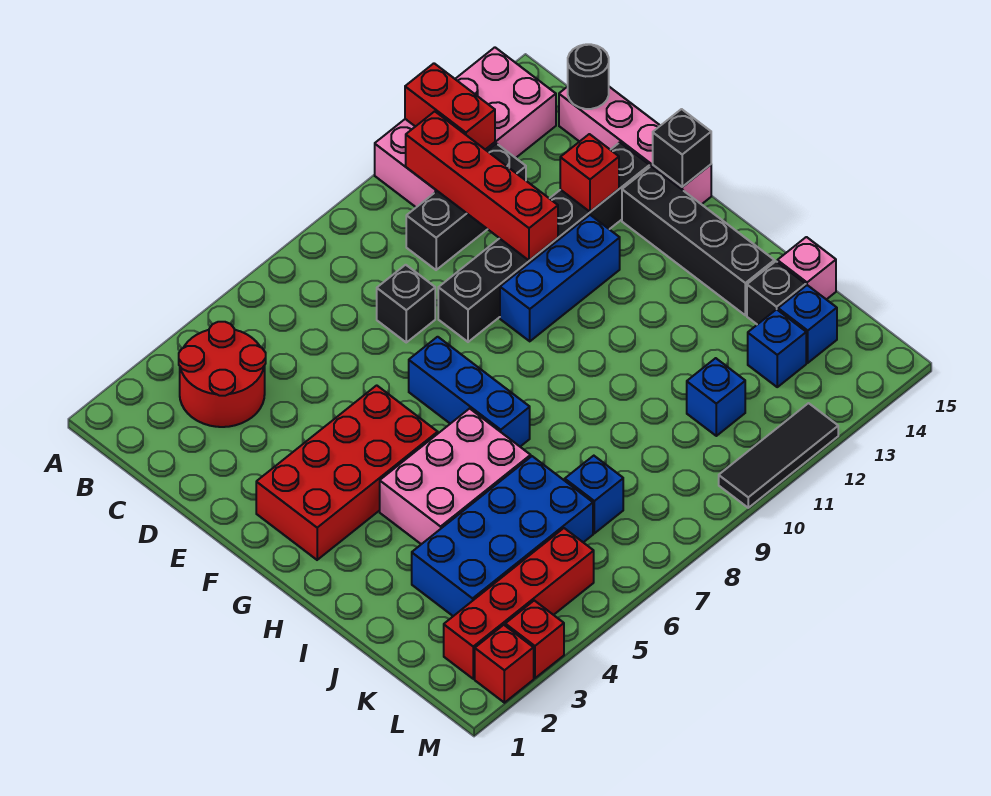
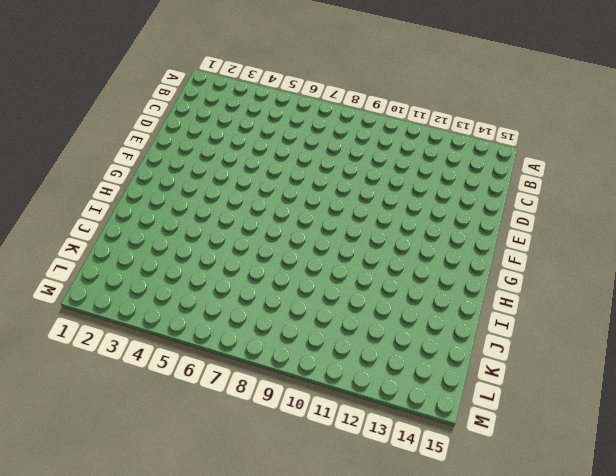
none -> pink brick A11:B14 level 1
none -> red round brick B3:C4 level 1
none -> black brick C10:C12 level 1

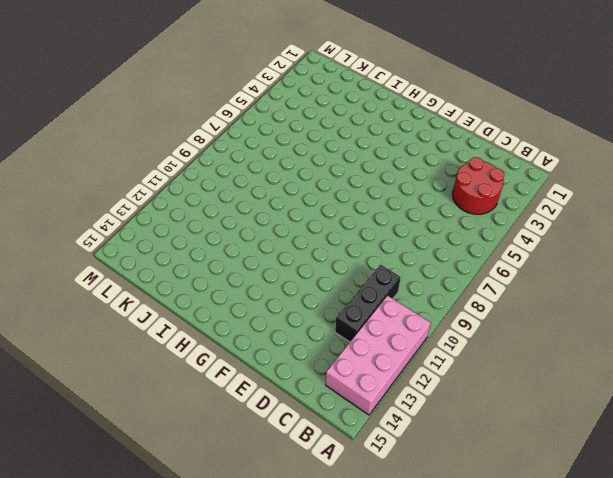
none -> pink brick C15:F15 level 1
none -> black brick D8 level 1
none -> black brick E9:E14 level 1

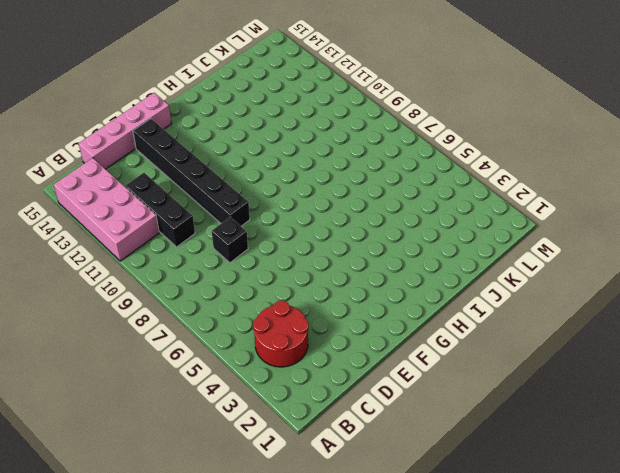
none -> red brick F2:G5 level 1
none -> blue brick F7:H7 level 1
none -> blue brick F10:F12 level 1

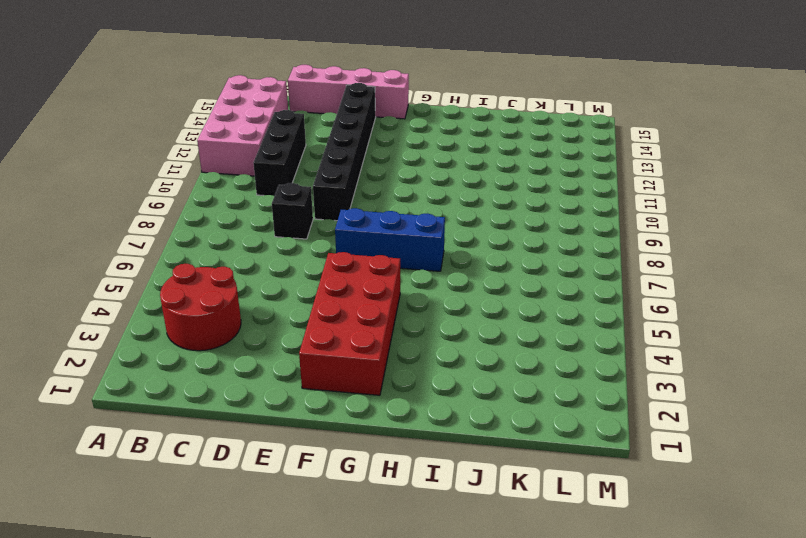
none -> blue brick F10:F12 level 1
none -> black brick F14:I14 level 1
none -> pink brick H4:I6 level 1

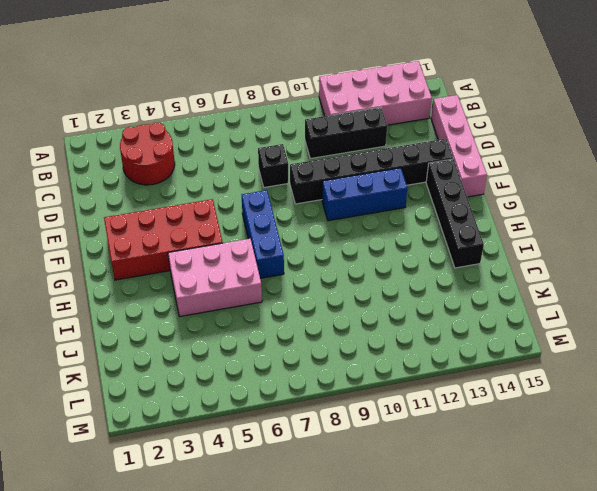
none -> blue brick J3:K6 level 1
none -> black brick J14 level 1
none -> pink brick J15 level 1

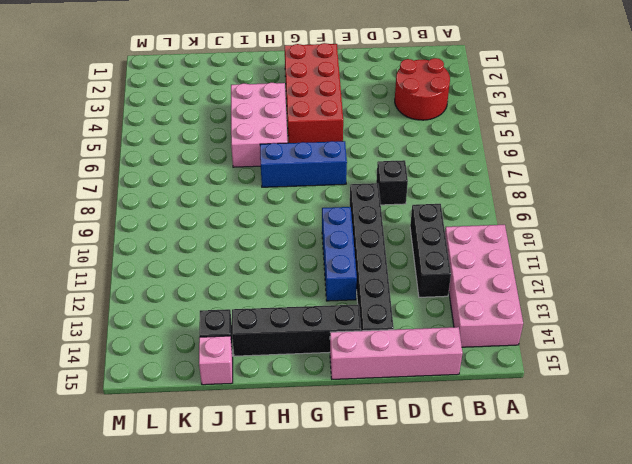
none -> blue brick J3:K6 level 1
none -> blue brick K7 level 1
none -> blue brick K11 level 1

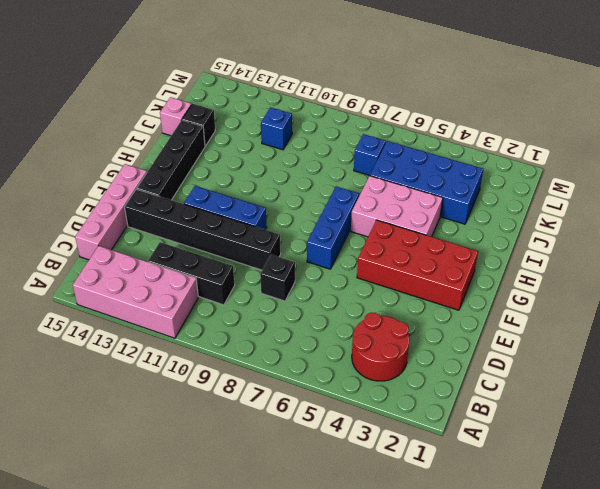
none -> blue brick K13 level 1
none -> blue brick K14 level 1
none -> red brick L2:L5 level 1

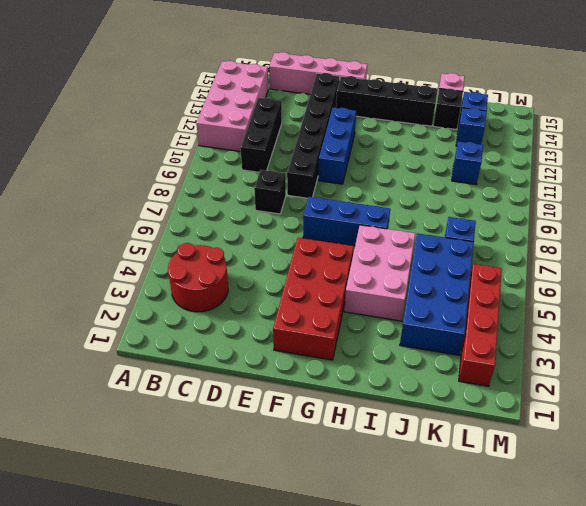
none -> red brick M2 level 1
none -> red brick M3 level 1
none -> black tile M10:M12 level 1

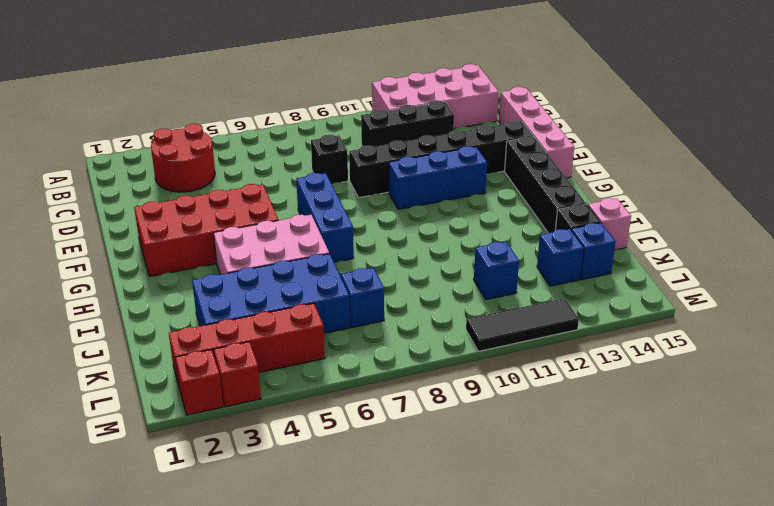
none -> red brick A12:B12 level 2
none -> red brick B11:E11 level 2
none -> black round brick C15 level 2

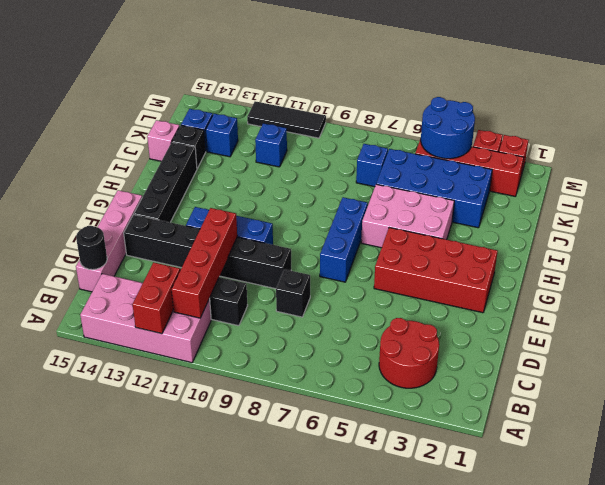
blue round brick L4:M5 level 2 -> none
none -> red brick E13 level 2
none -> black brick F15 level 2

